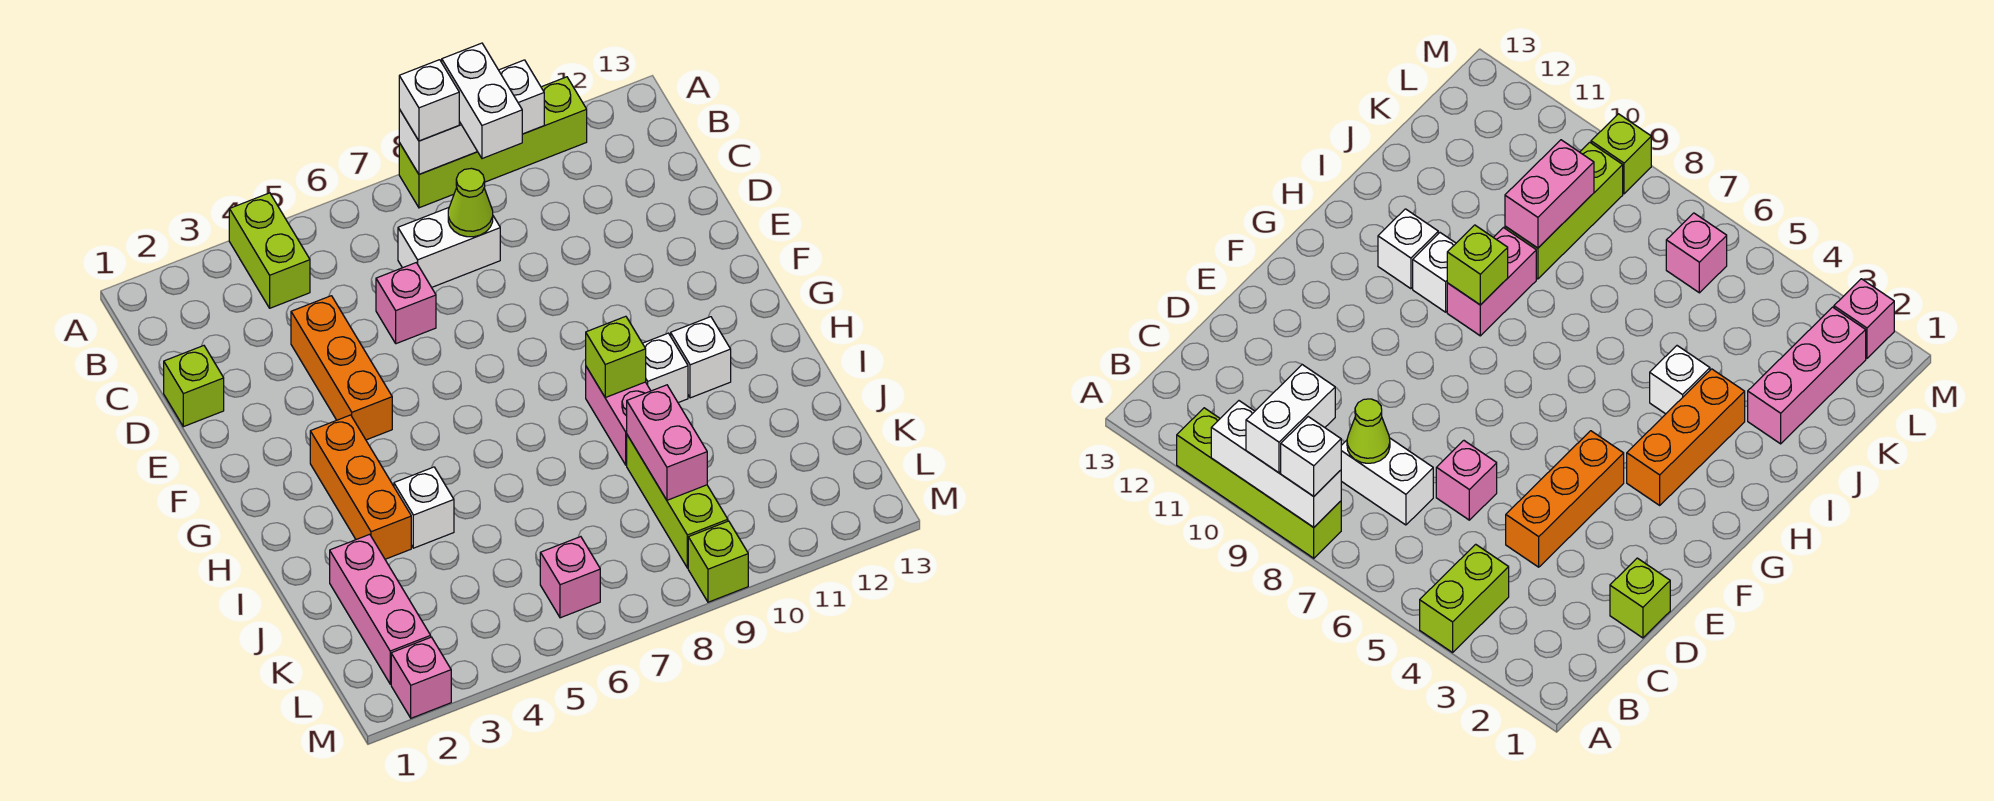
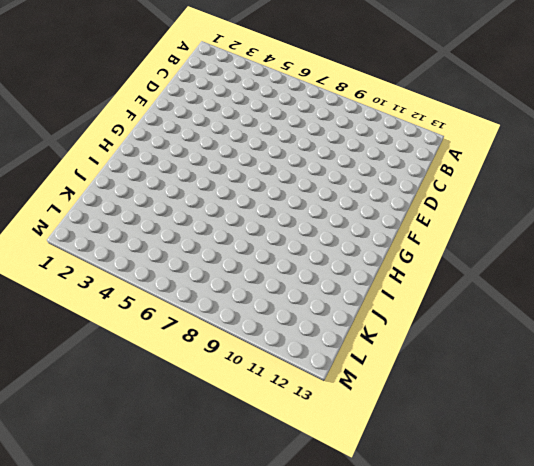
none -> lime brick A4:B4 level 1
none -> lime brick A8:A11 level 1
none -> white brick C7:C8 level 1

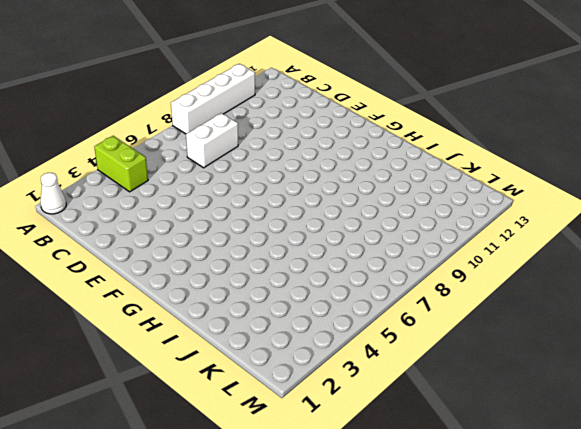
white cone A1 level 1 -> none
white brick A8:A11 level 1 -> lime brick A8:A11 level 1
none -> lime brick D1 level 1
none -> orange brick D4:F4 level 1
none -> pink brick D6 level 1

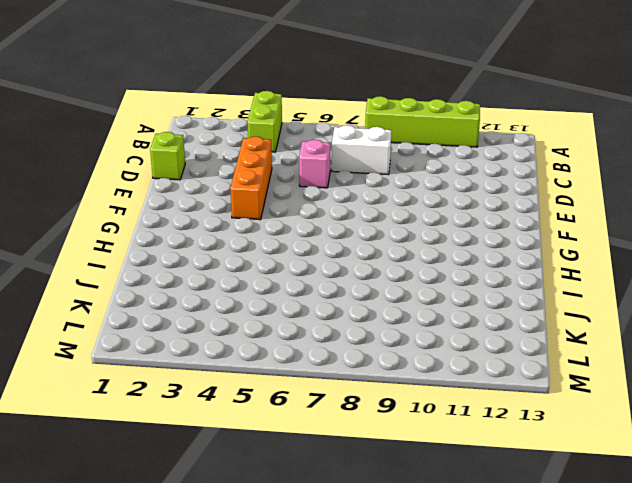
none -> orange brick G3:I3 level 1
none -> pink brick H9:I9 level 1
none -> white brick H10 level 1

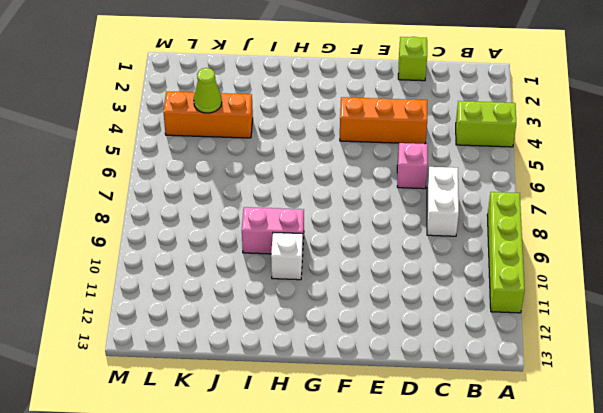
orange brick J4:L4 level 1 -> orange brick G3:I3 level 1
lime cone K4 level 2 -> lime cone C8 level 2
none -> white brick H11 level 1
none -> white brick I4 level 1
none -> pink brick J2:L2 level 1

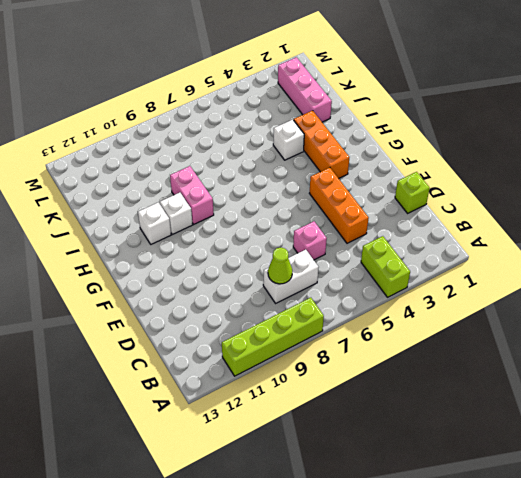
none -> lime brick J9:L9 level 1
none -> pink brick L6 level 1
none -> pink brick M2 level 1

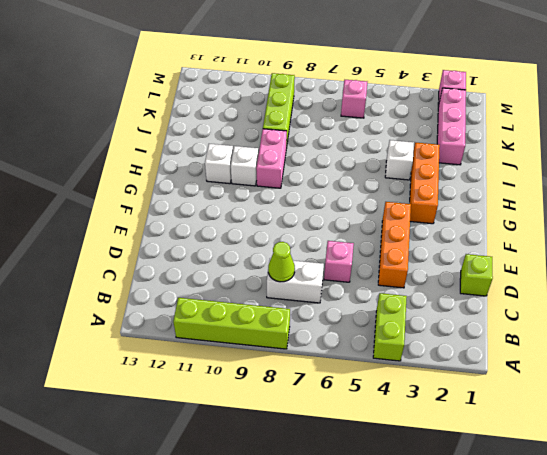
none -> lime brick M9 level 1
none -> white brick A8:A10 level 2
none -> lime brick H9 level 2

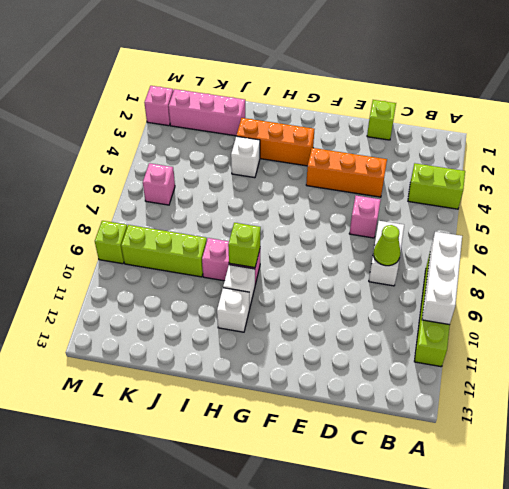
none -> pink brick J9:K9 level 2
none -> white brick A8 level 3
none -> white brick A9:B9 level 3

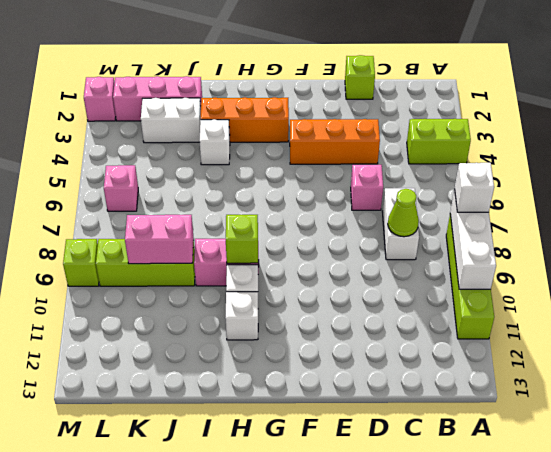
white brick J3:K3 level 1 -> white brick A9:B9 level 3

